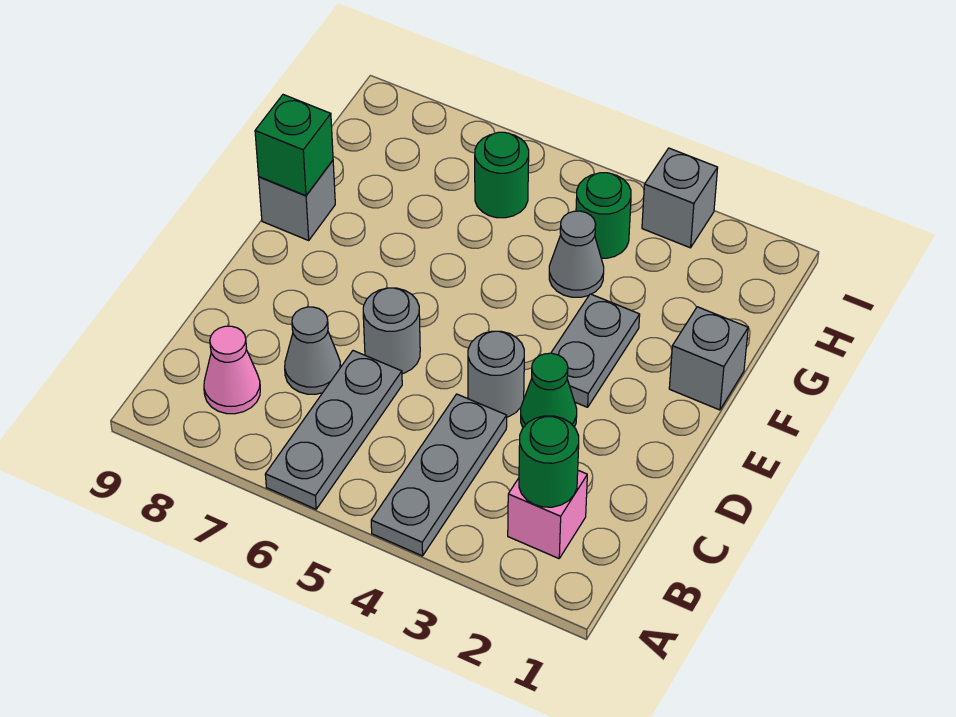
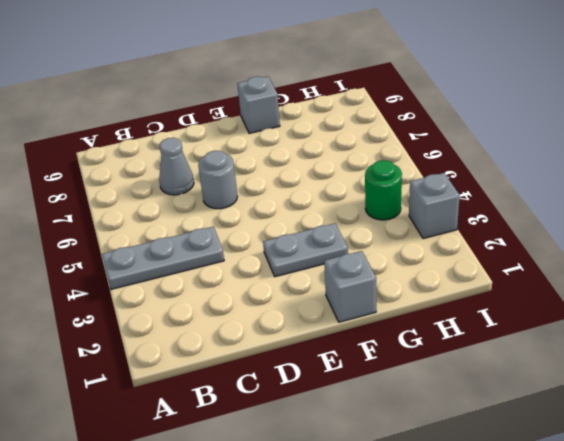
none -> grey plate A6:C6 level 1
none -> pink brick B2 level 1
none -> pink cone B8 level 1

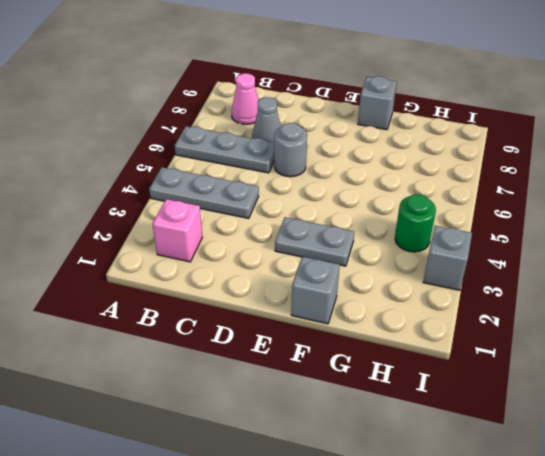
none -> green cone D3 level 1
none -> grey round brick D4 level 1
none -> grey cone G4 level 1

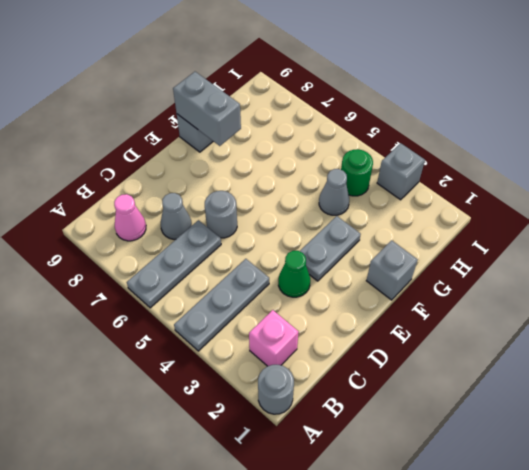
grey round brick A1 level 1 -> grey round brick D4 level 1
grey brick F8:F9 level 2 -> green brick F9 level 2
none -> green round brick H6 level 1
none -> green round brick B2 level 2

